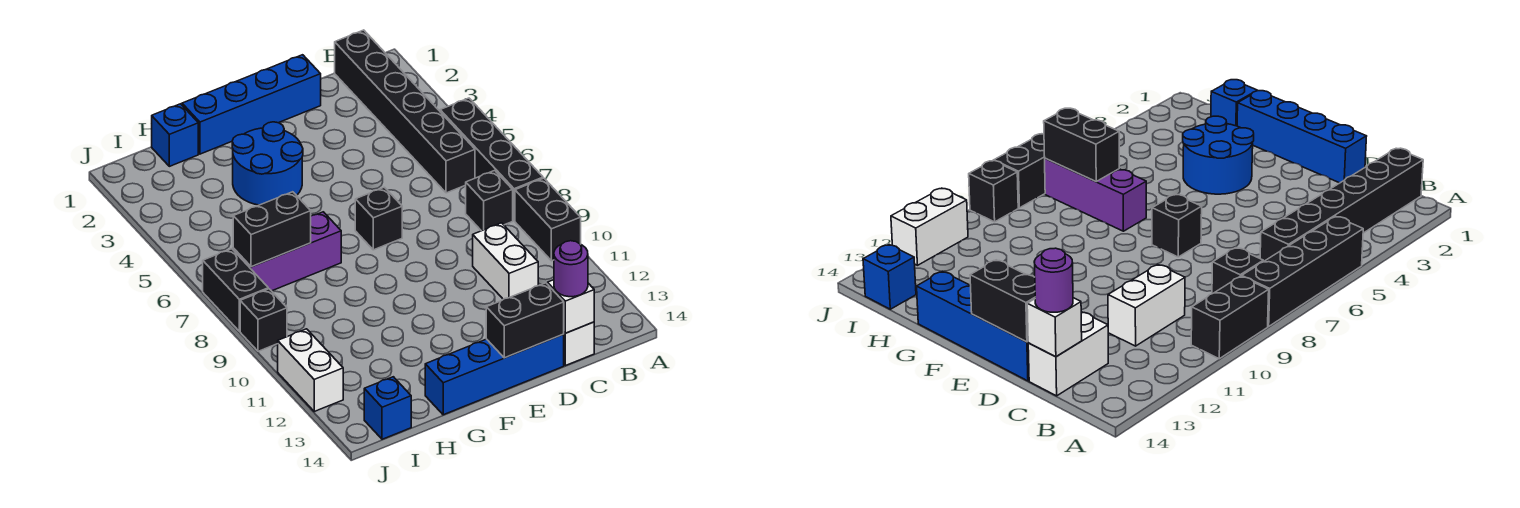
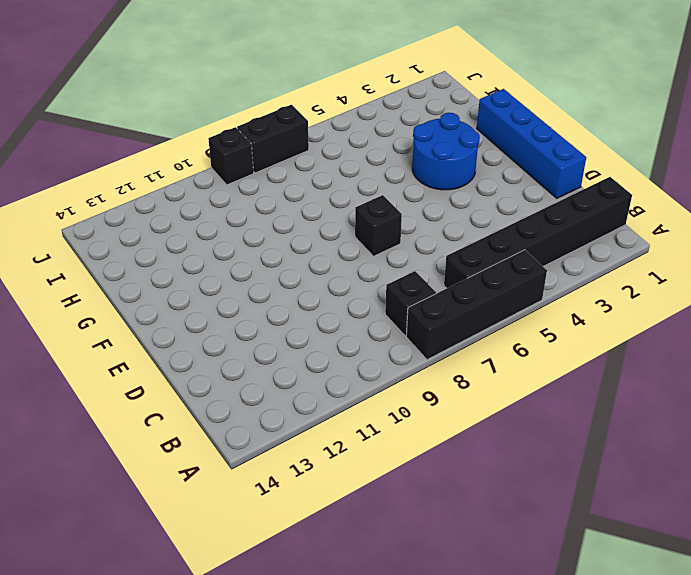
none -> black brick A9:A10 level 1
none -> white brick C10:C11 level 1
none -> white brick C13:C14 level 1

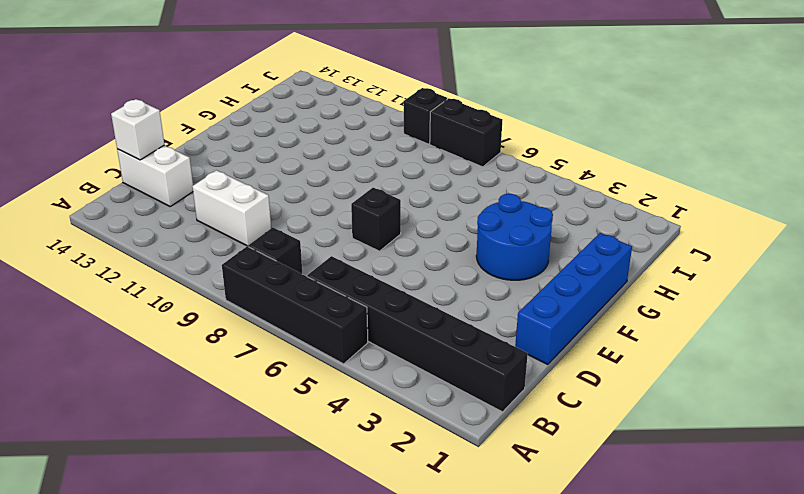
none -> black brick A9:A10 level 1
none -> blue brick D14:G14 level 1
none -> purple brick G7:I7 level 1

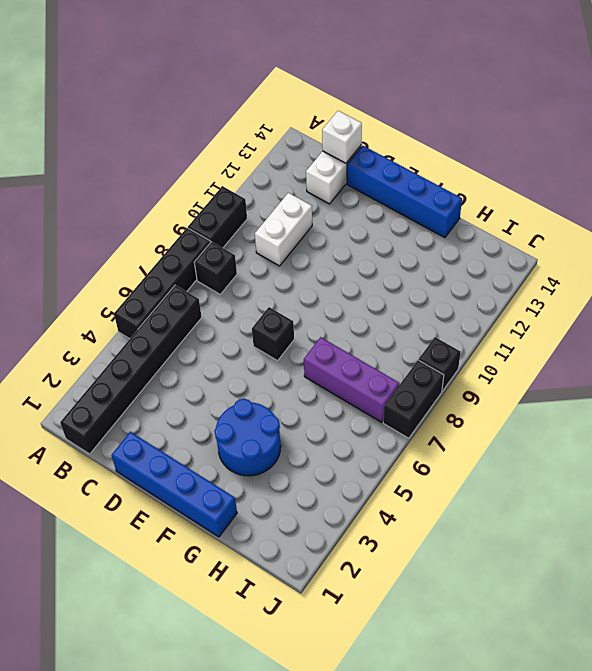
none -> blue brick H1 level 1
none -> blue brick I14 level 1
none -> white brick J11:J12 level 1

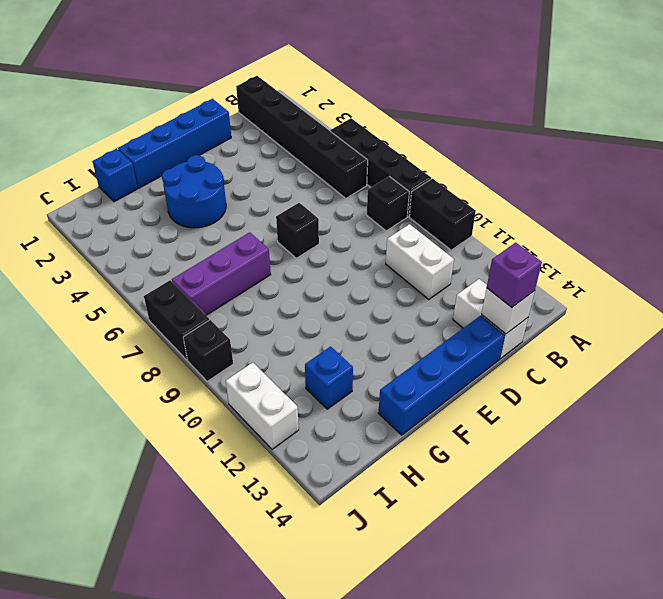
purple brick C14 level 3 -> purple round brick C14 level 3
blue brick H12 level 1 -> blue brick I14 level 1
none -> black brick D14:E14 level 2
none -> black brick H7:I7 level 2

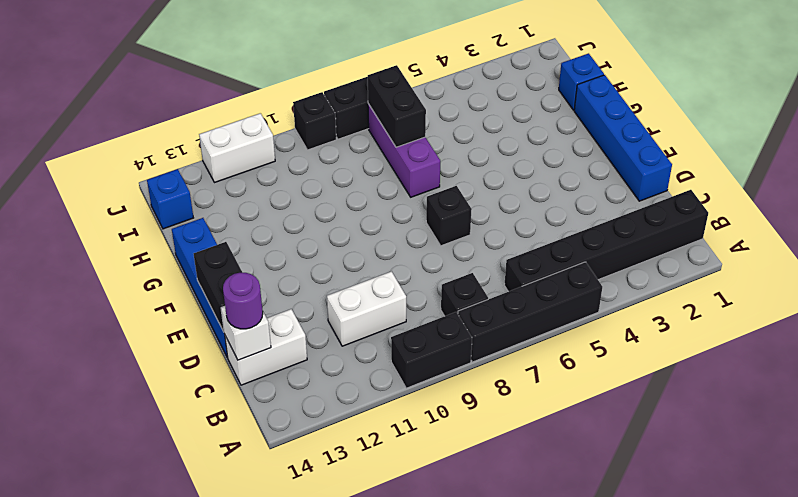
none -> blue round brick F3:G4 level 1

